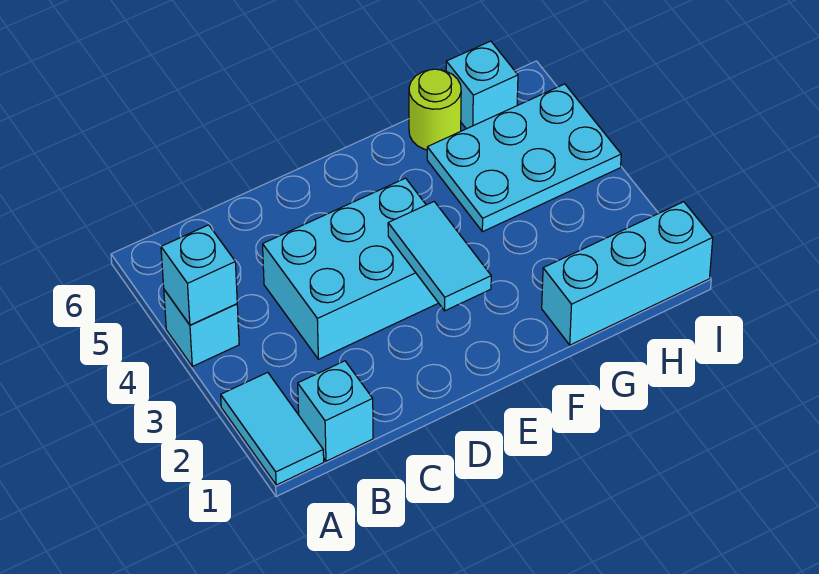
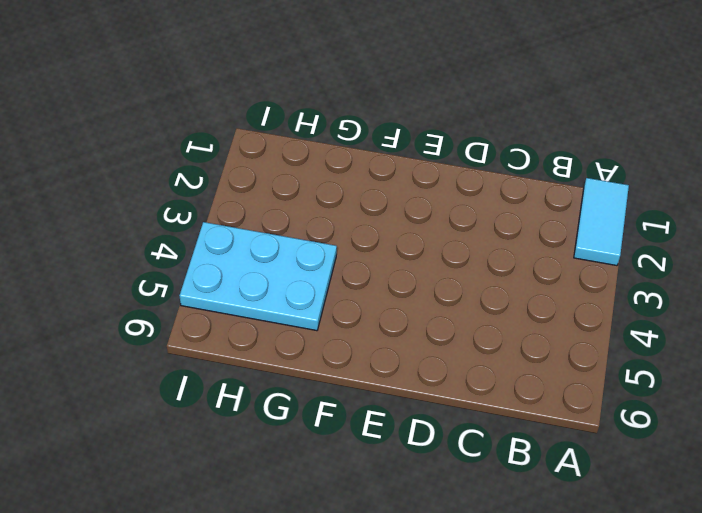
none -> cyan brick A4 level 1
none -> cyan brick B1 level 1

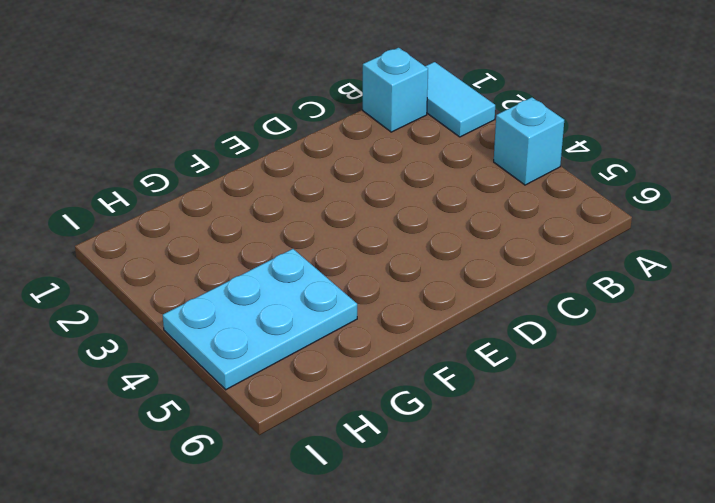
none -> cyan brick C3:E4 level 1
none -> cyan brick G1:I1 level 1

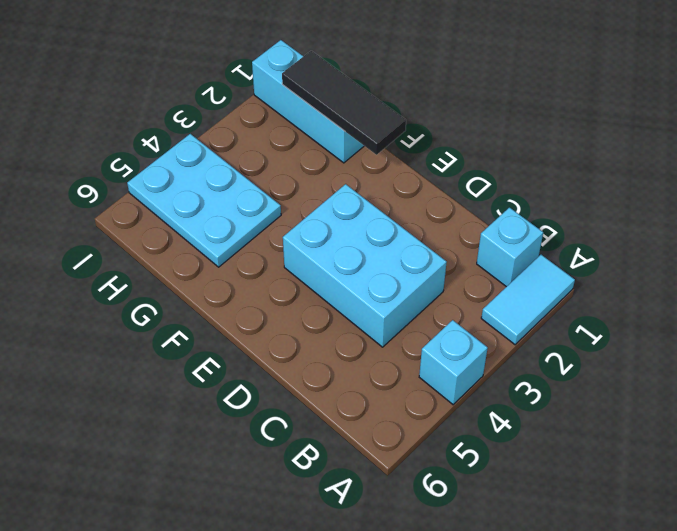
black tile F1:H1 level 2 -> none
none -> lime round brick G6 level 1
none -> cyan brick H6 level 1

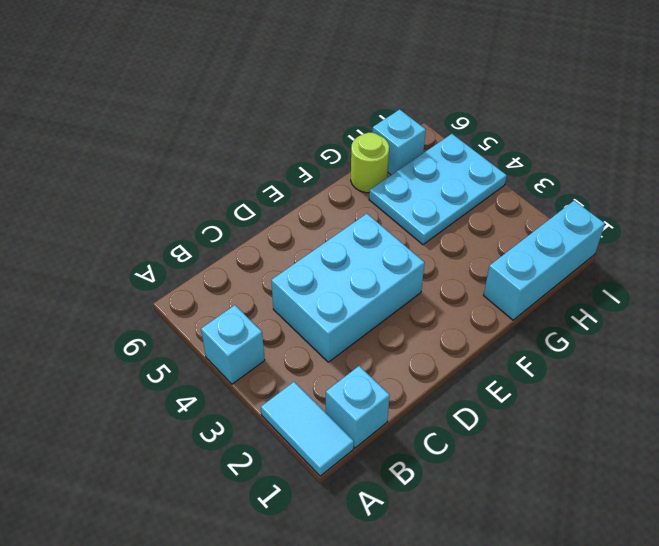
none -> cyan brick A4 level 2
none -> cyan tile E2:E3 level 2

